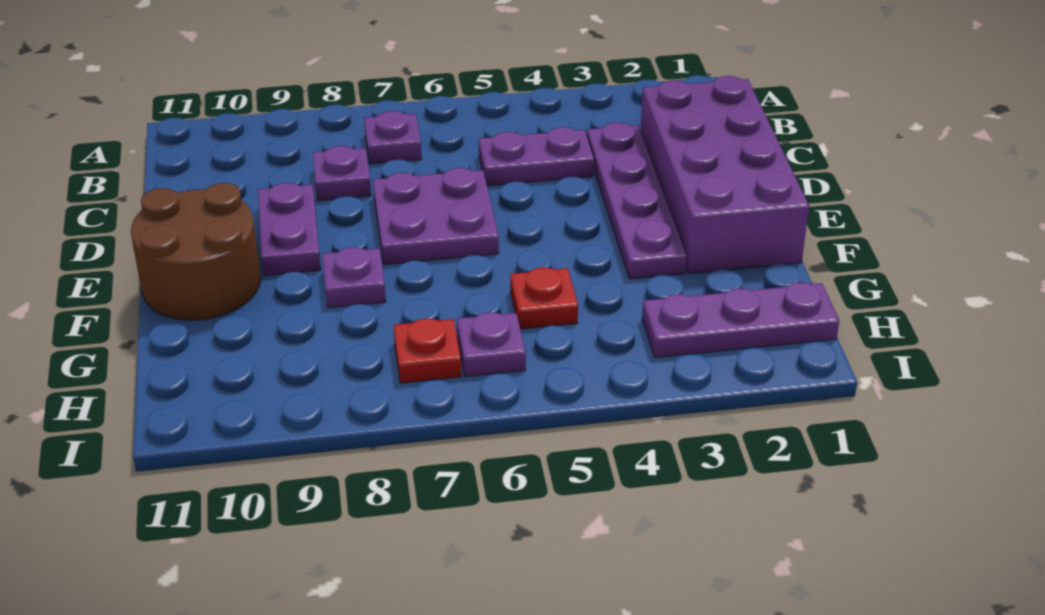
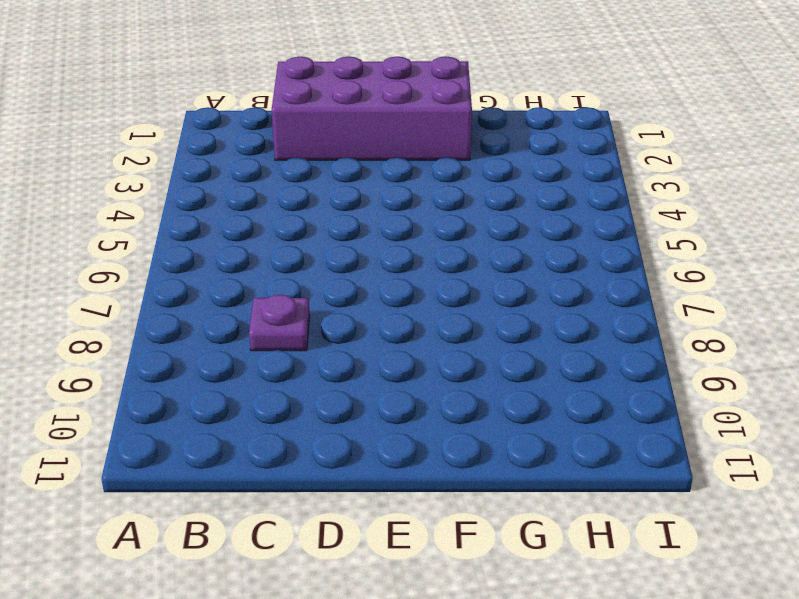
none -> purple plate B7 level 1
none -> purple plate C3:F3 level 1
none -> purple plate C4:C5 level 1

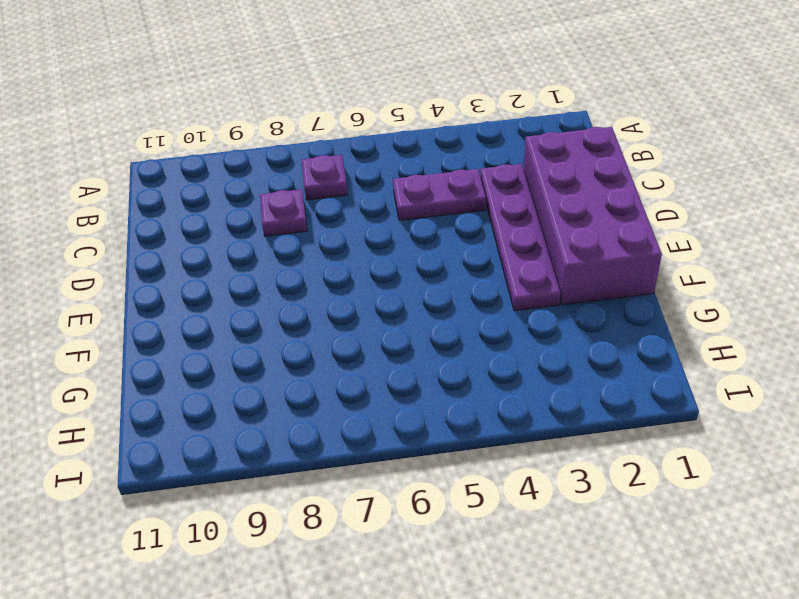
none -> purple plate D6:E7 level 1
none -> purple plate D9:E9 level 1
none -> brown round brick E10:F11 level 1

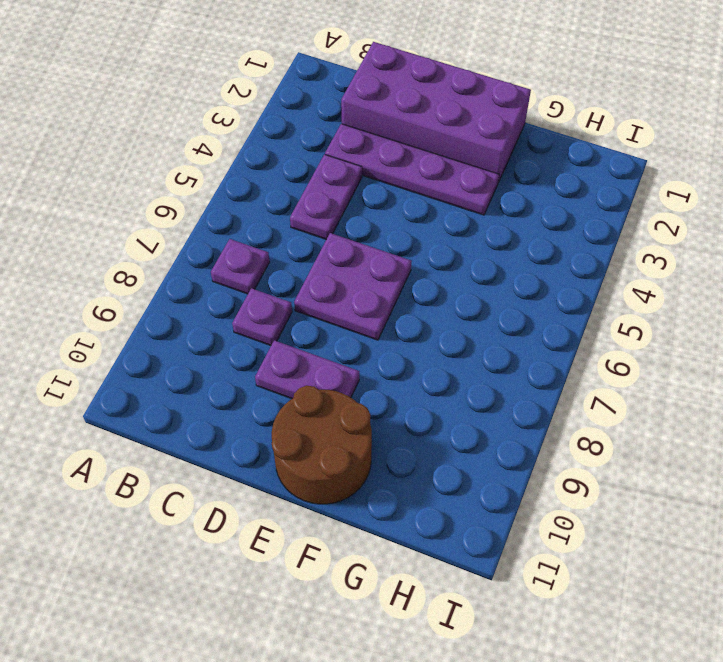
none -> purple plate F8 level 1
none -> red plate G5 level 1
none -> purple plate H1:H3 level 1

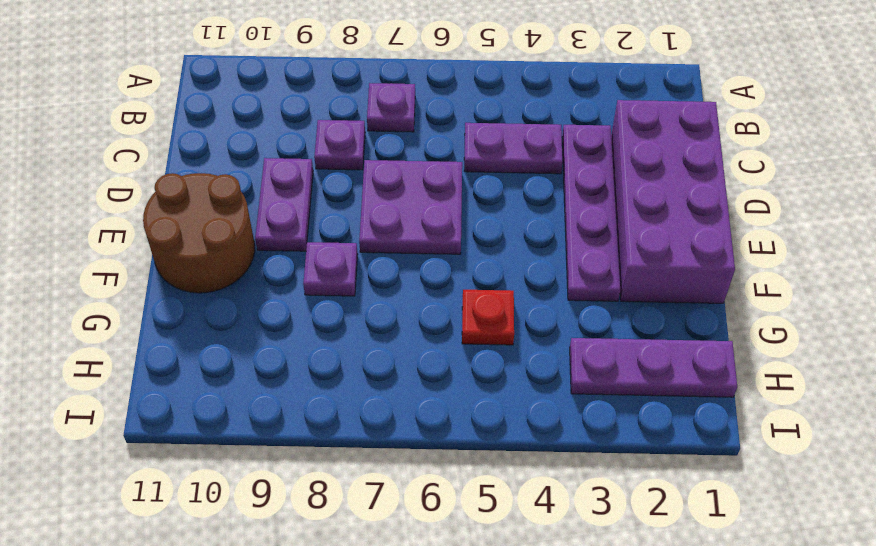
none -> purple plate H6 level 1
none -> red plate H7 level 1

